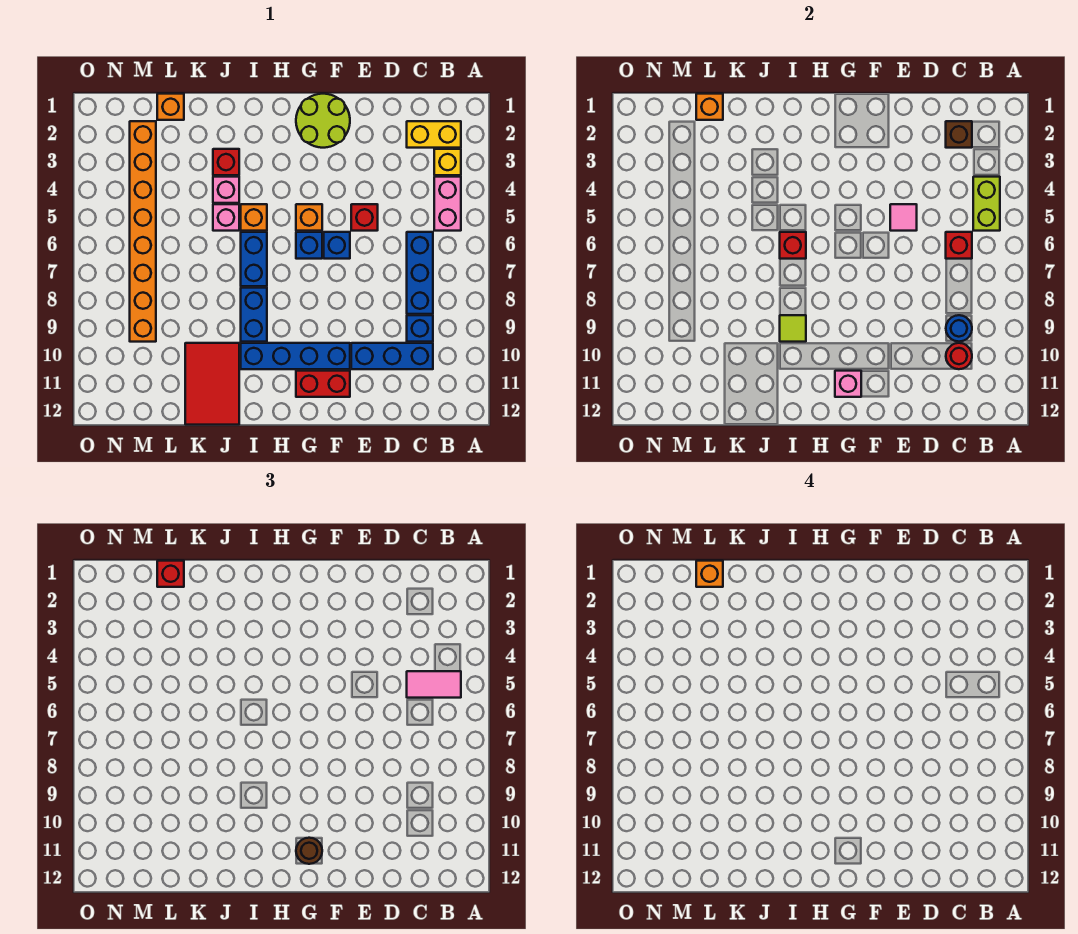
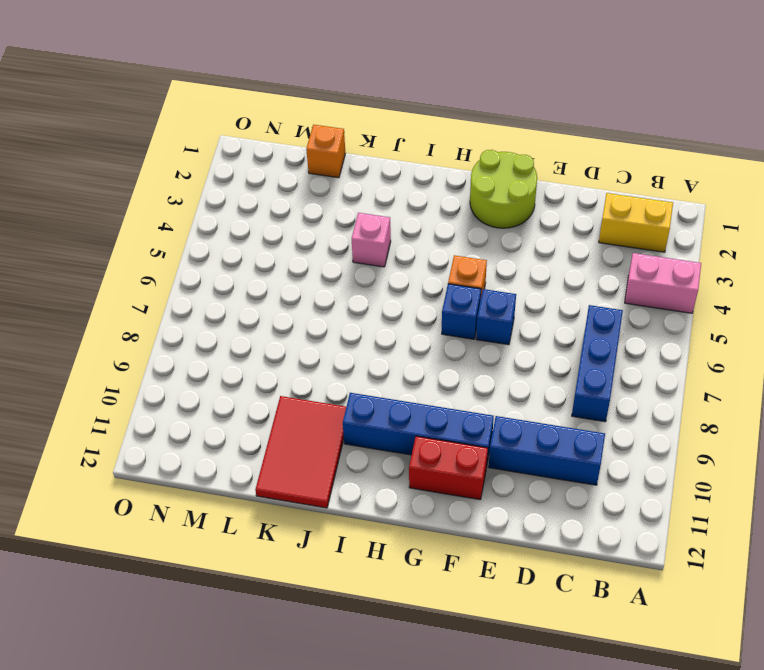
pink brick A4:B4 level 1 -> pink brick B4:B5 level 1
none -> yellow brick B3 level 1
none -> blue brick C9 level 1
none -> red brick E5 level 1
none -> orange brick I5 level 1

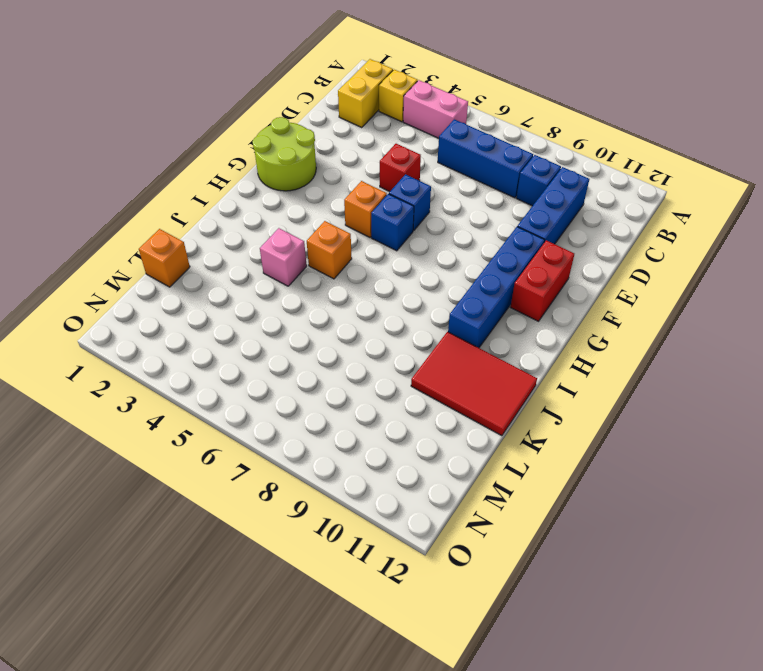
none -> blue brick I6:I7 level 1
none -> blue brick I8:I9 level 1
none -> red brick J3 level 1
none -> pink brick J5 level 1

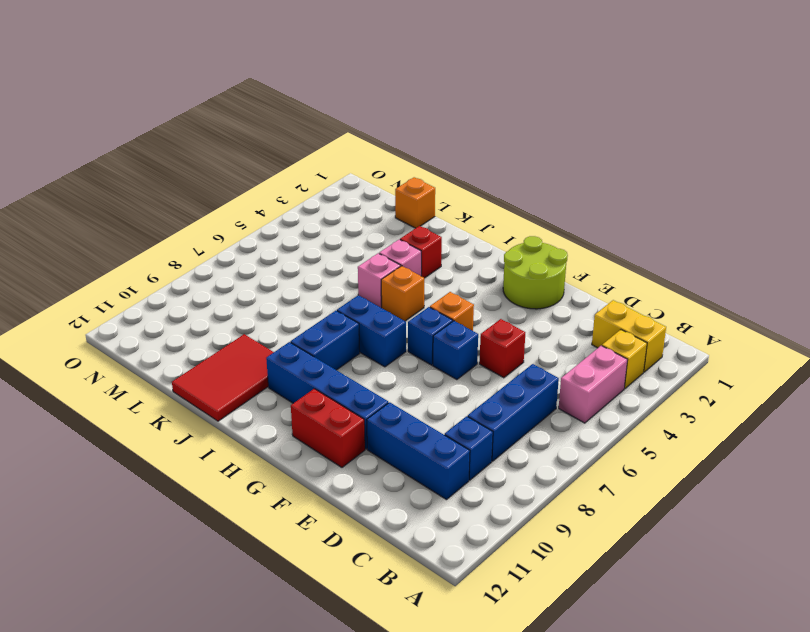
blue brick H7:I7 level 1 -> blue brick I6:I7 level 1
none -> orange brick M2:M9 level 1
none -> lime brick B4:B5 level 2
none -> brown brick C2 level 2
none -> red brick C6 level 2

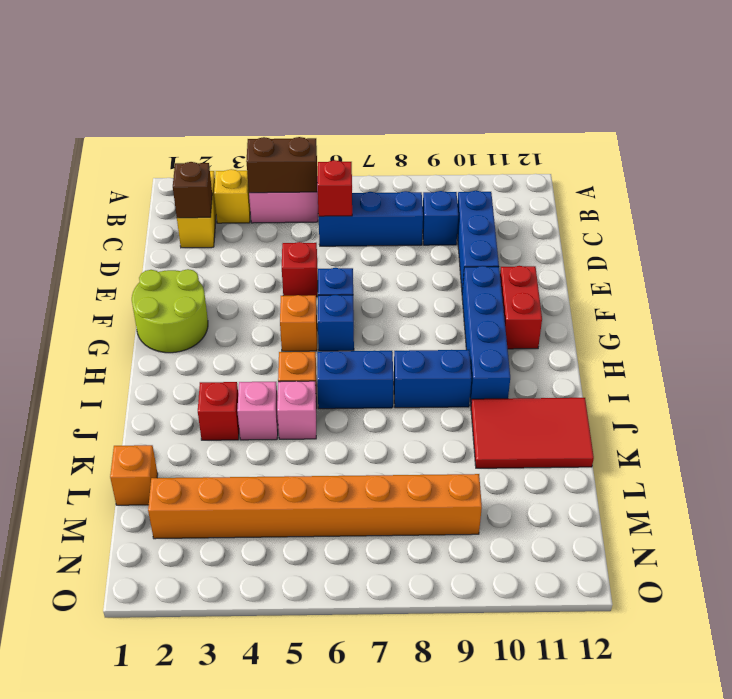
brown brick B4:B5 level 2 -> lime brick B4:B5 level 2
none -> blue round brick C9 level 2
none -> red round brick C10 level 2
none -> pink tile E5 level 2
none -> pink brick G11 level 2

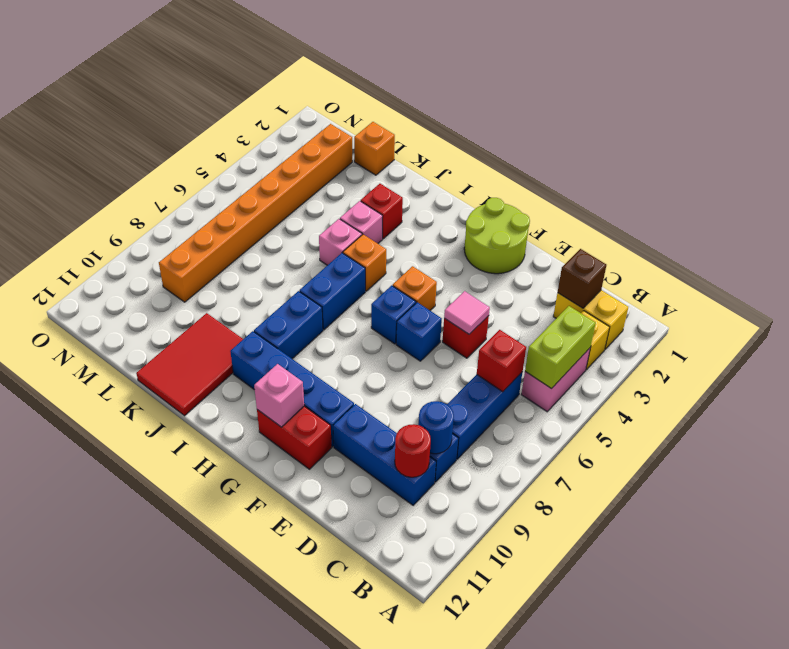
none -> red brick I6 level 2
none -> lime tile I9 level 2
none -> orange brick L1 level 2
none -> pink tile B5:C5 level 3

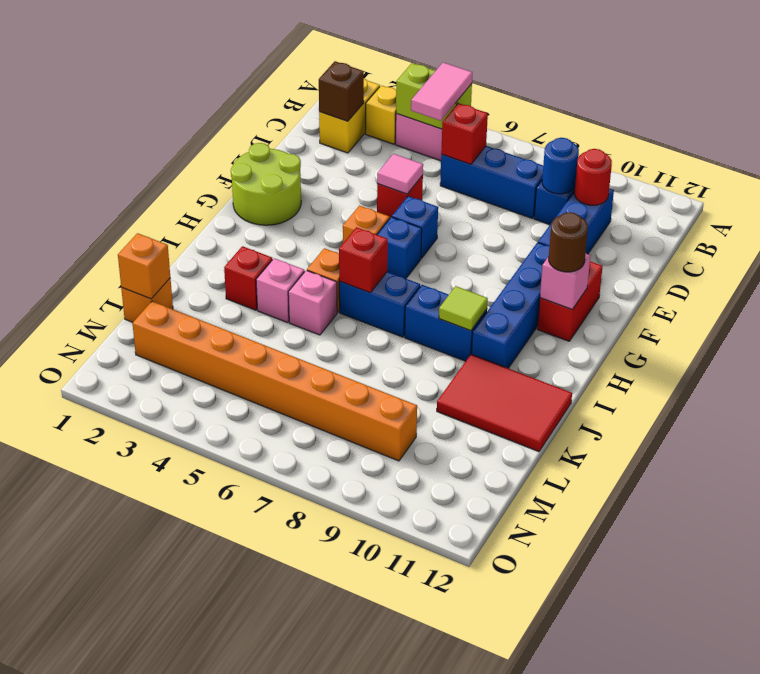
none -> red brick L1 level 3
none -> orange brick L1 level 4

